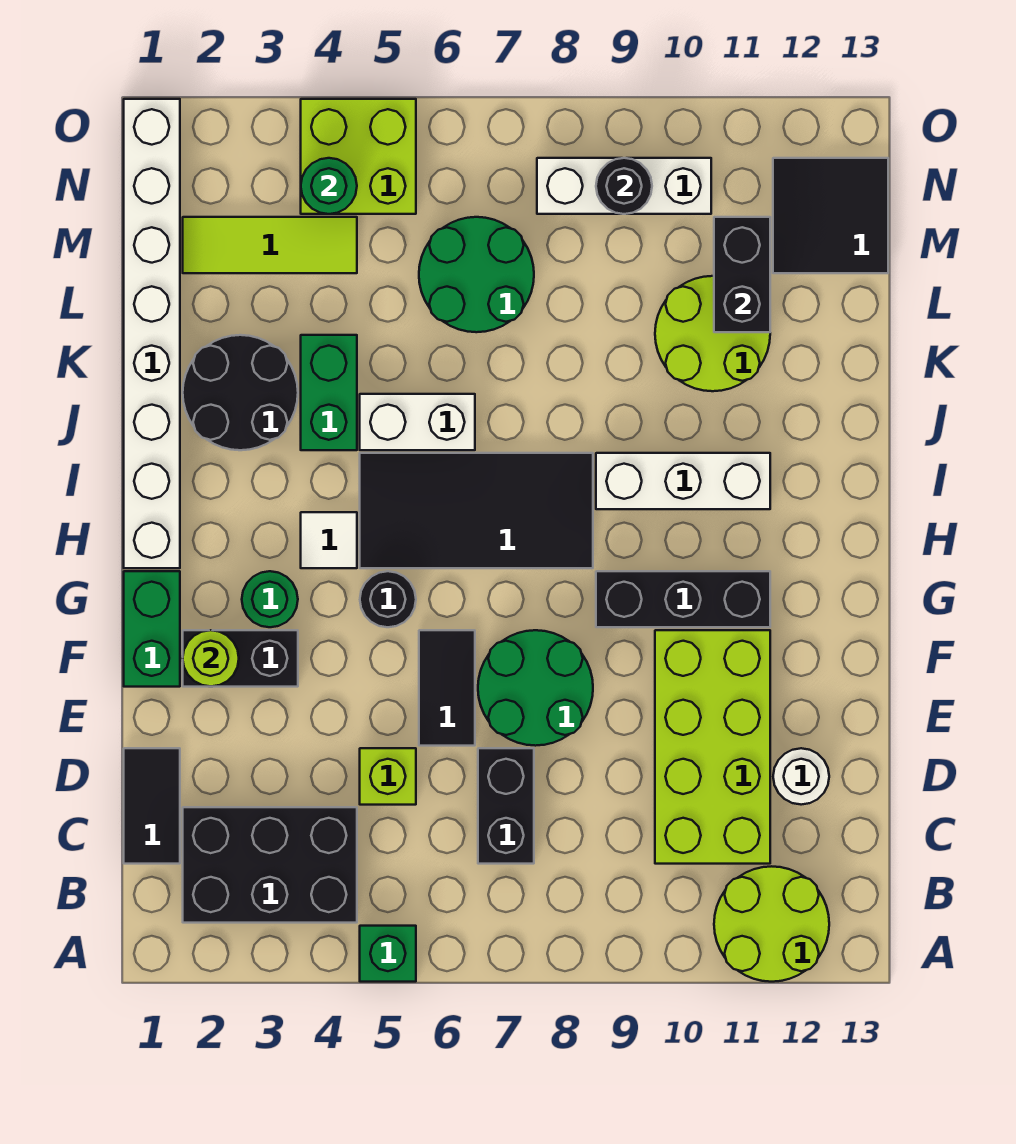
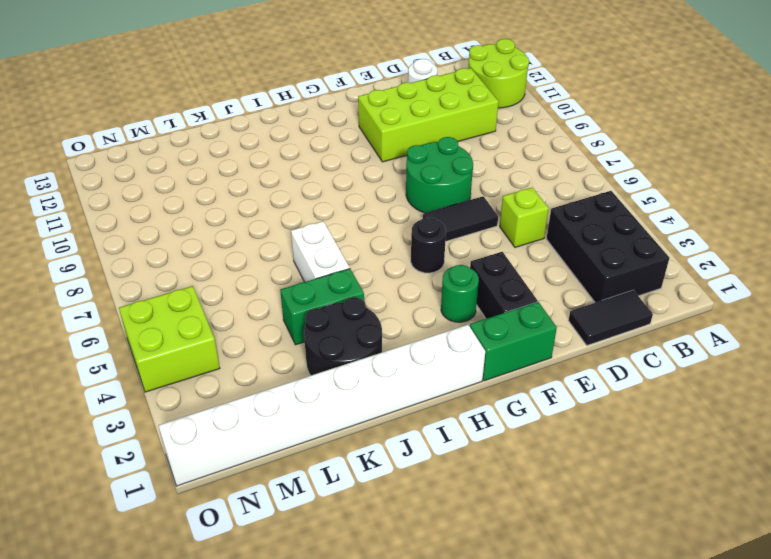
none -> green brick A5 level 1
none -> black brick C7:D7 level 1
none -> black brick G9:G11 level 1
none -> white tile H4 level 1

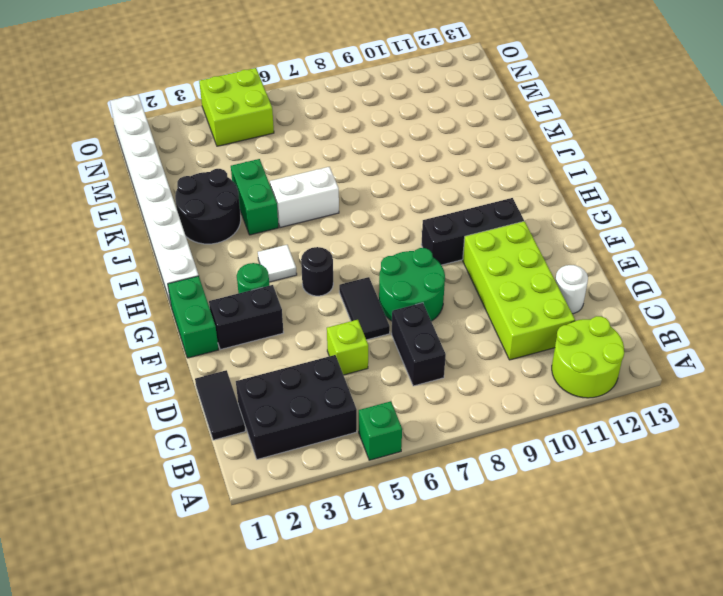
none -> black tile H5:I8 level 1
none -> white brick I9:I11 level 1
none -> lime round brick K10:L11 level 1
none -> green round brick L6:M7 level 1

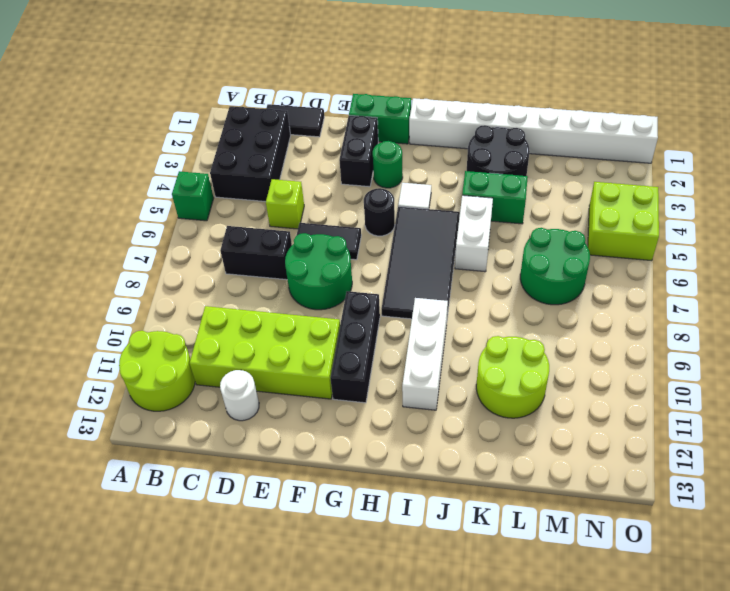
none -> lime tile M2:M4 level 1
none -> black tile M12:N13 level 1
none -> white brick N8:N10 level 1
none -> lime round brick F2 level 2

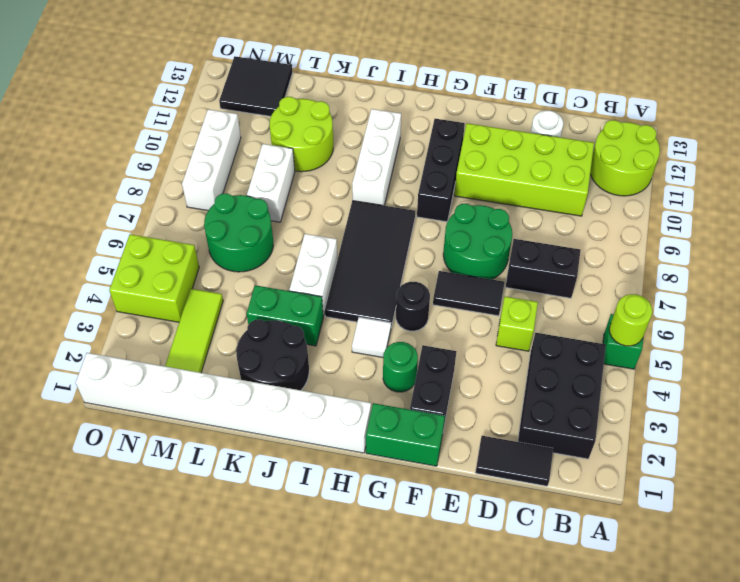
lime round brick A5 level 2 -> lime round brick F2 level 2
white brick L8:L9 level 1 -> none
none -> black brick L11:M11 level 2
none -> green round brick N4 level 2
none -> black round brick N9 level 2

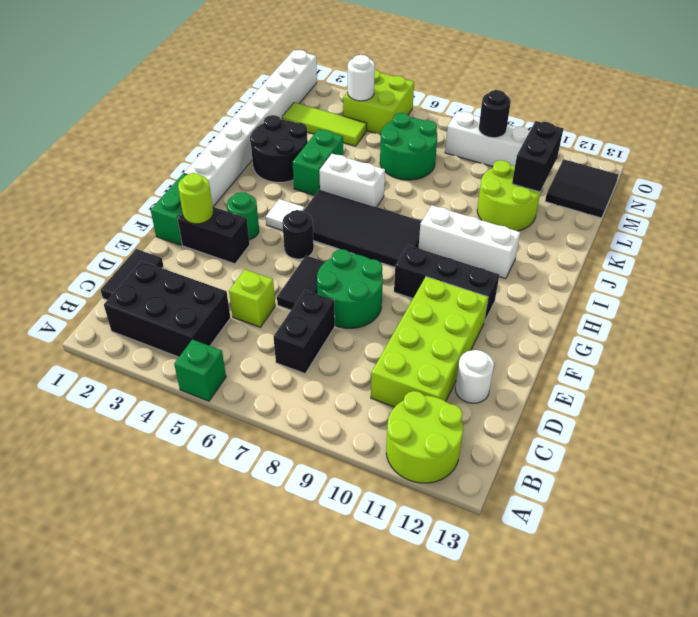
white round brick N4 level 2 -> green round brick N4 level 2

